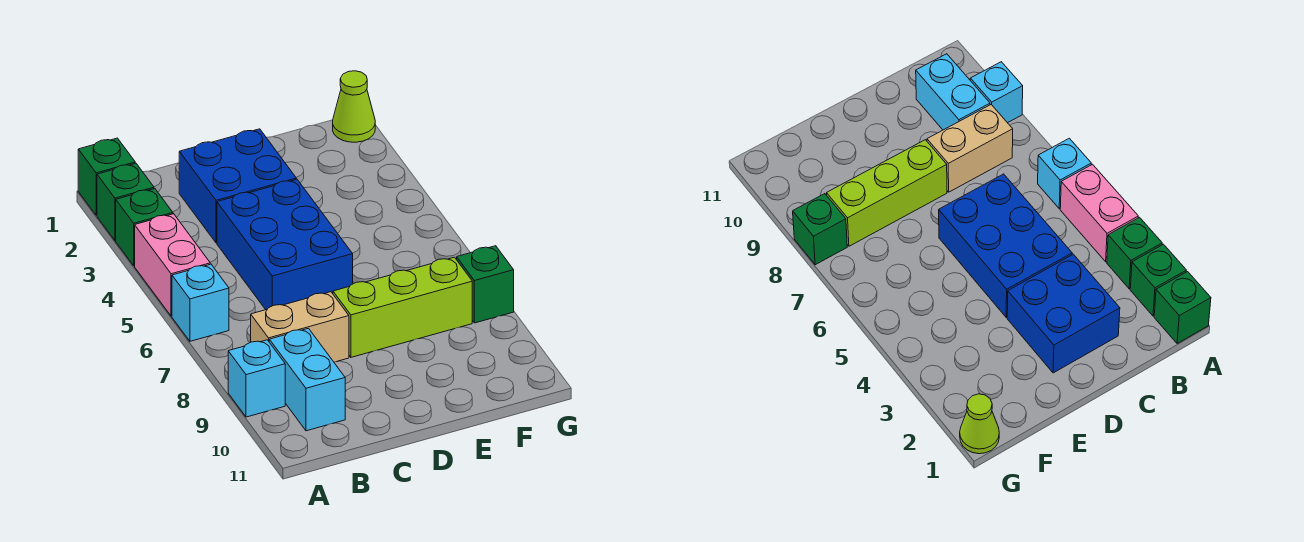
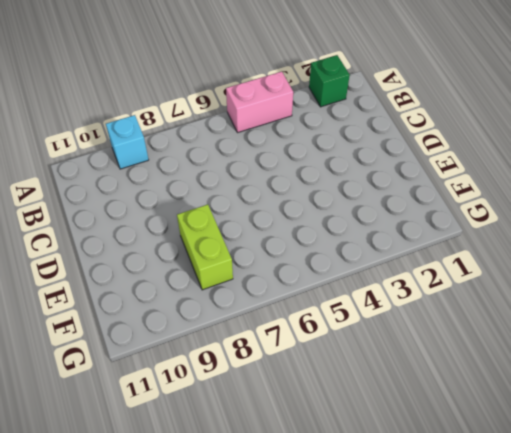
lime brick E8:F8 level 1 -> lime brick D8:F8 level 1
none -> green brick A1 level 1
none -> green brick A3 level 1
none -> cyan brick A6 level 1

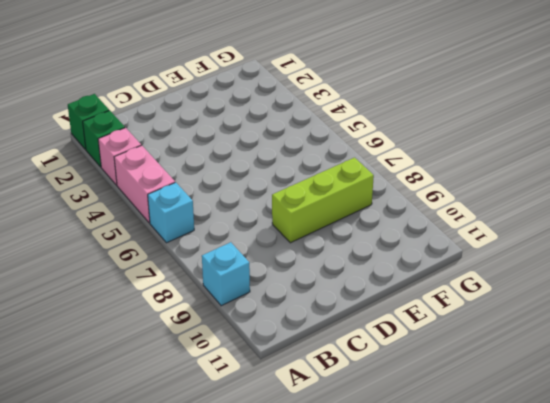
pink brick A3 level 1 -> green brick A3 level 1
none -> tan brick B8:C8 level 1
none -> cyan brick B9:B10 level 1
none -> blue brick C2:D3 level 1

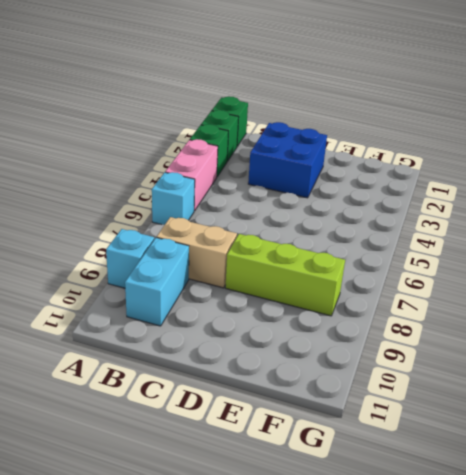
none -> blue brick C4:D6 level 1
none -> lime cone G1 level 1
none -> green brick G8 level 1

